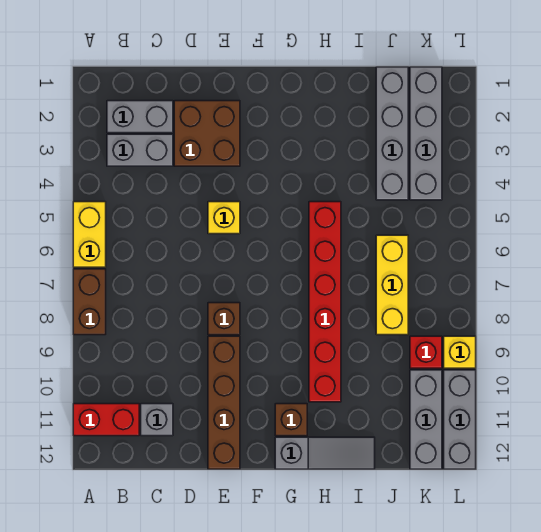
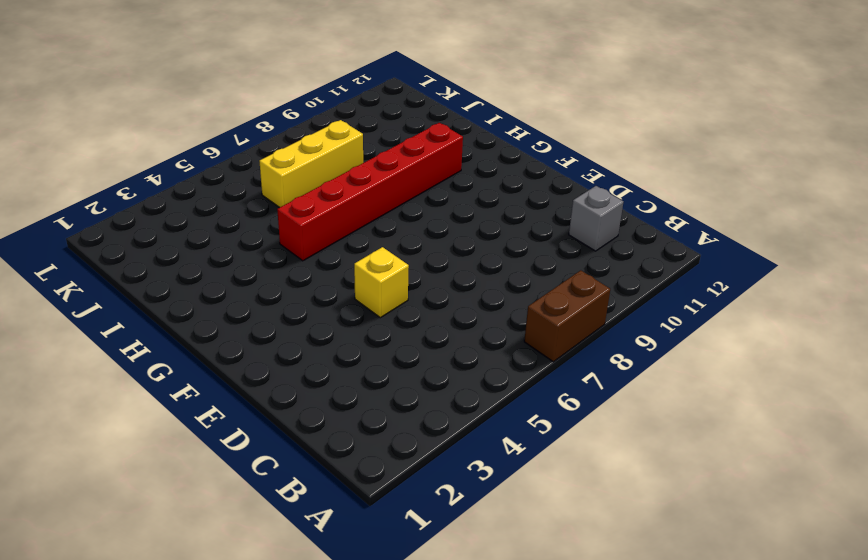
none -> yellow brick A5:A6 level 1
none -> red brick A11:B11 level 1
none -> grey brick B2:C2 level 1

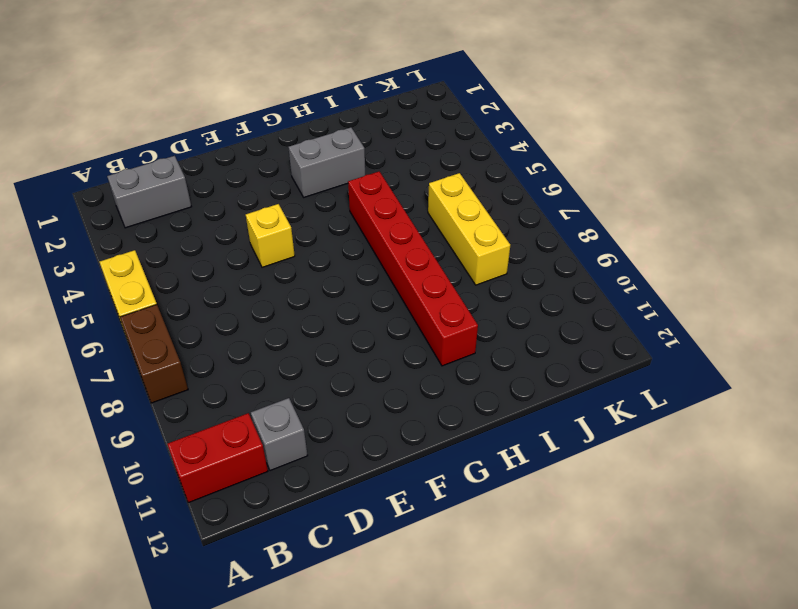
grey brick G3:H3 level 1 -> grey brick B3:C3 level 1
none -> brown brick D2:E3 level 1
none -> brown brick E8 level 1
none -> brown brick E9:E12 level 1

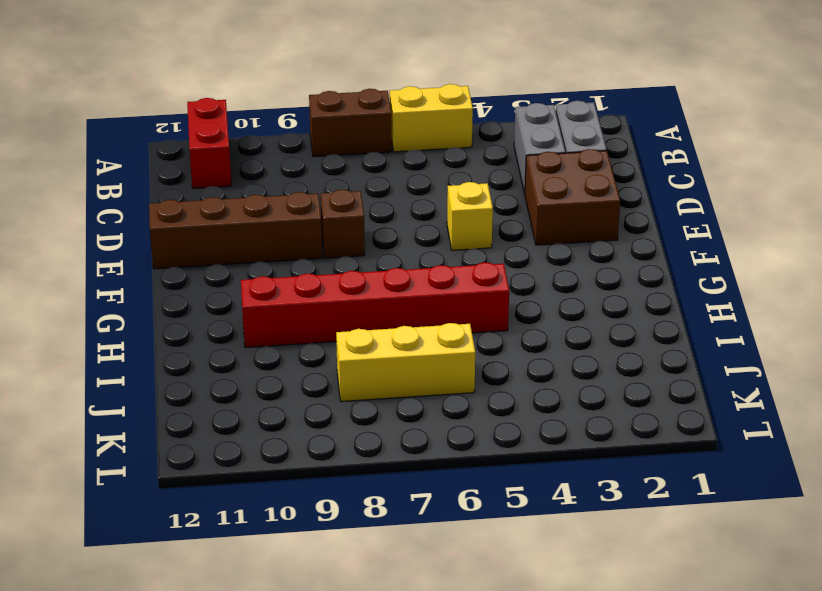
none -> grey brick C11 level 1
none -> brown brick G11 level 1
none -> grey slope G12:I12 level 1 top G

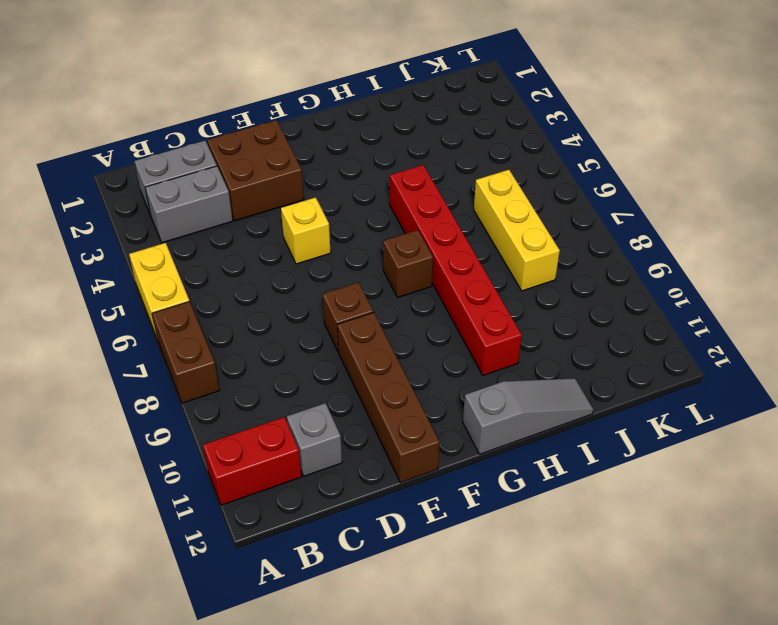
brown brick G7 level 1 -> brown brick G11 level 1
none -> grey brick J1:J4 level 1
none -> grey brick K1:K4 level 1
none -> red brick K9 level 1

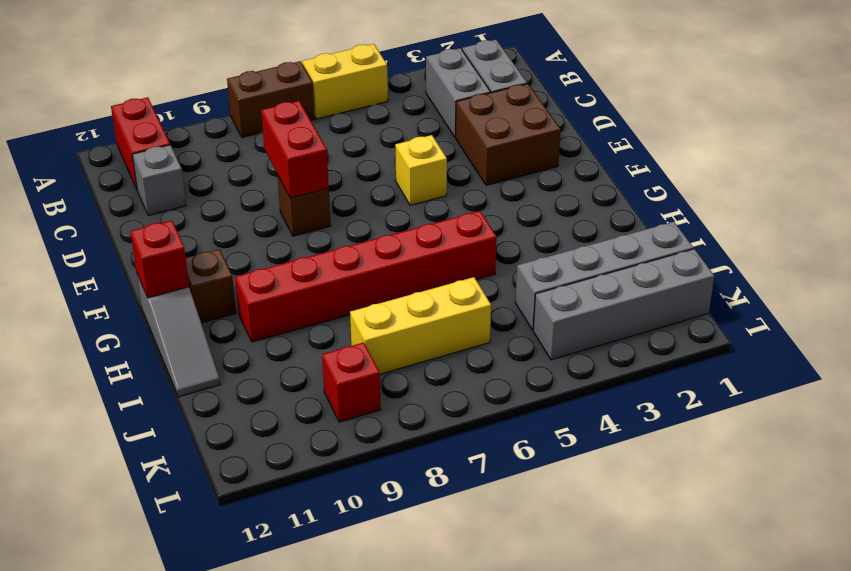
red brick D8:E8 level 2 -> none
red brick G12 level 2 -> none
none -> brown brick E9:E12 level 1
none -> grey brick K10:K12 level 1
none -> yellow brick L9 level 1

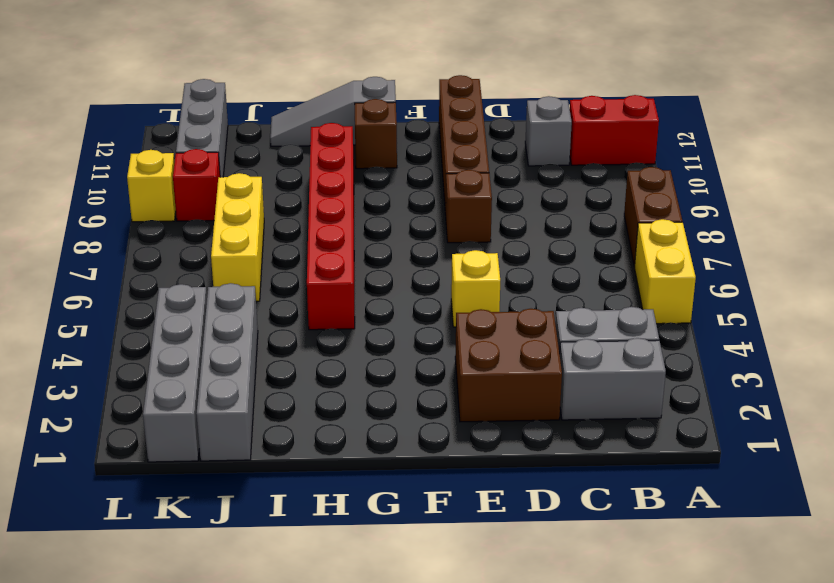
none -> grey brick L10:L12 level 1

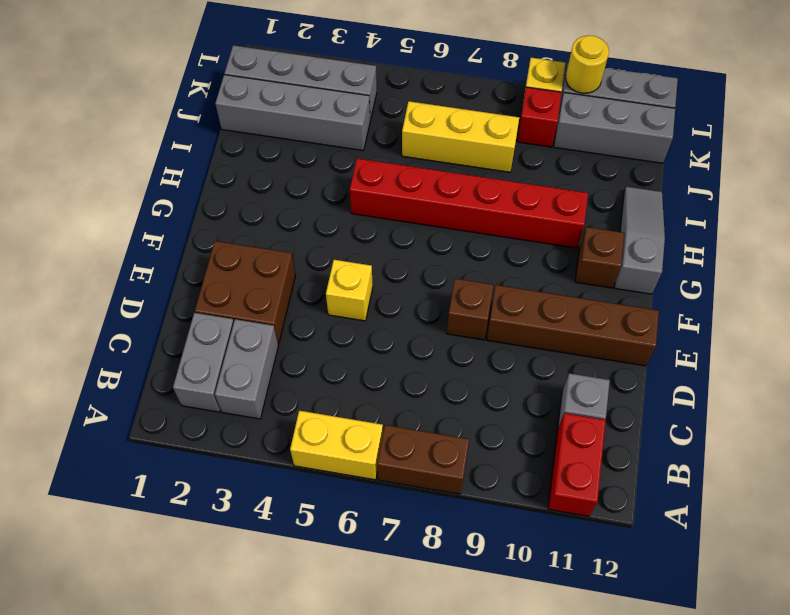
yellow round brick L10 level 2 -> none

